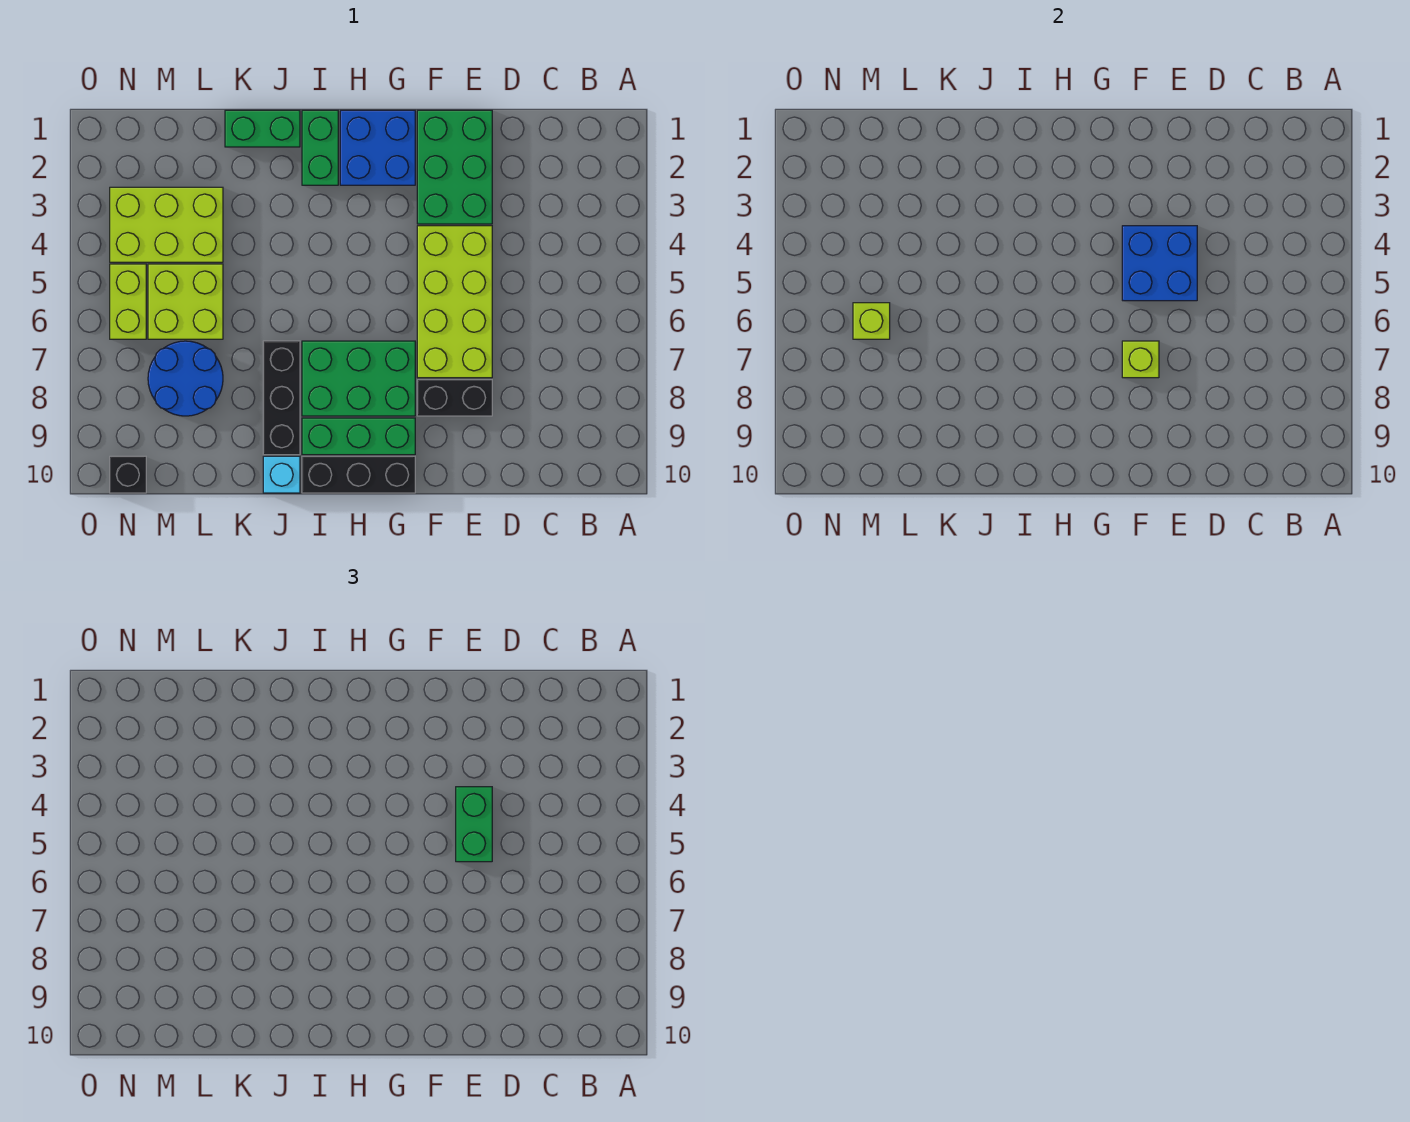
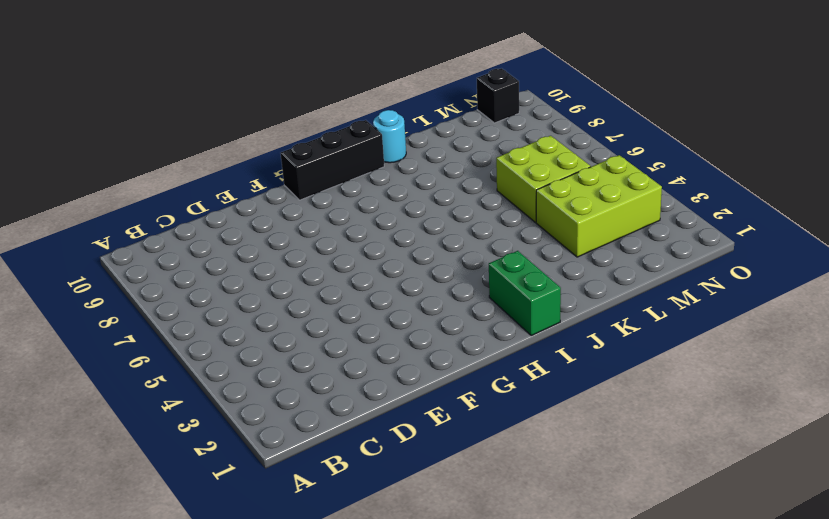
cyan round brick J10 level 1 -> cyan brick J10 level 1
none -> green brick E1:F3 level 1
none -> lime brick E4:F7 level 1
none -> black brick E8:F8 level 1

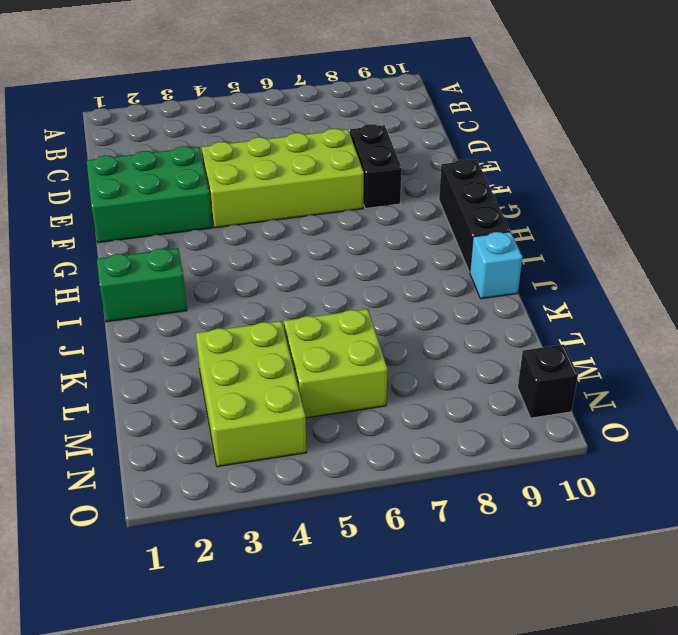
none -> blue brick G1:H2 level 1
none -> green brick G7:I8 level 1
none -> green brick G9:I9 level 1

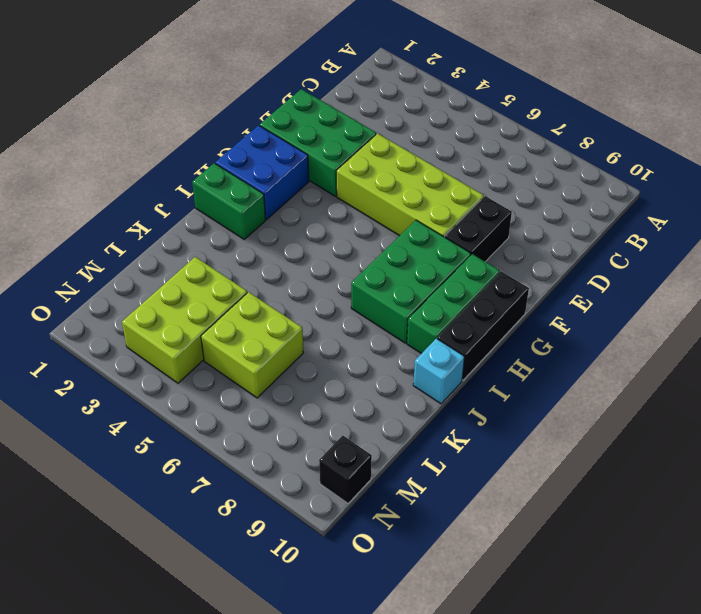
none -> green brick J1:K1 level 1
none -> black brick J7:J9 level 1
none -> blue round brick L7:M8 level 1

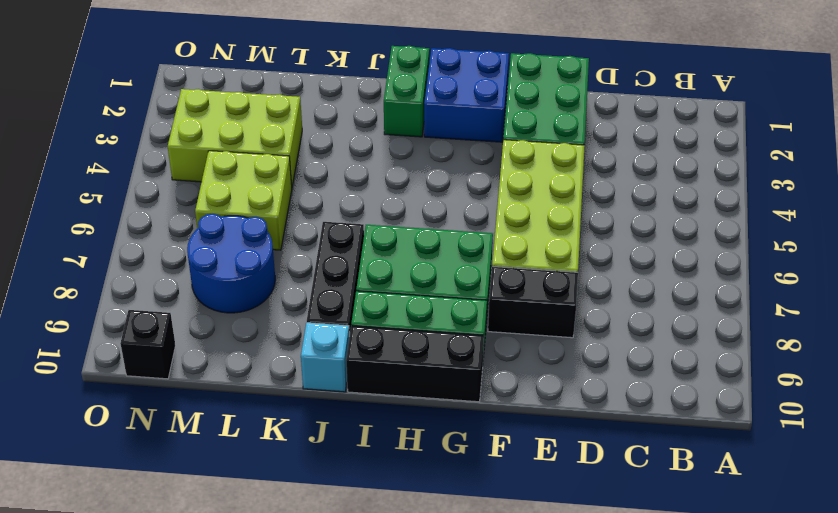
none -> green brick J1:K1 level 1
none -> lime brick N5:N6 level 1
none -> blue brick E4:F5 level 2

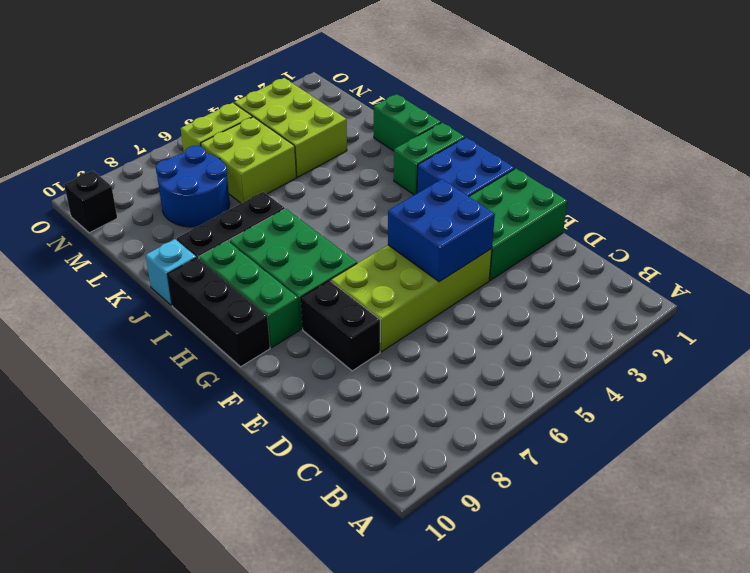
none -> lime brick F7 level 2
none -> lime brick M6 level 2
none -> green brick E4:E5 level 3

